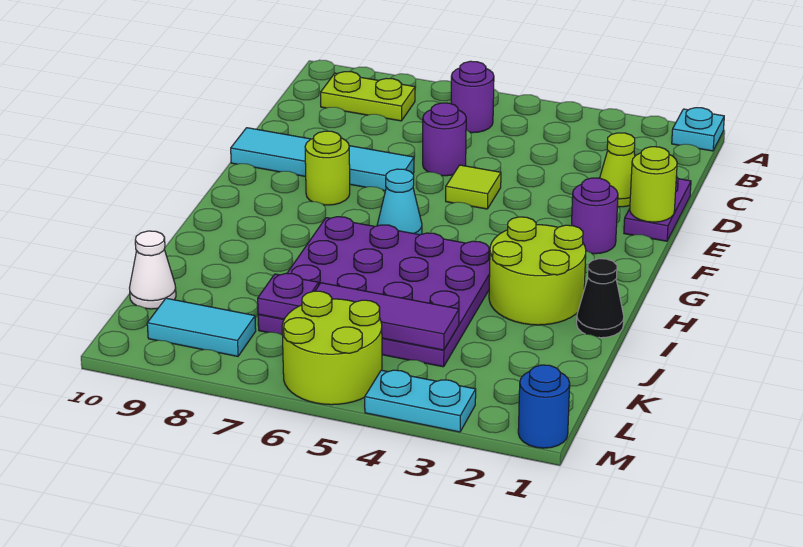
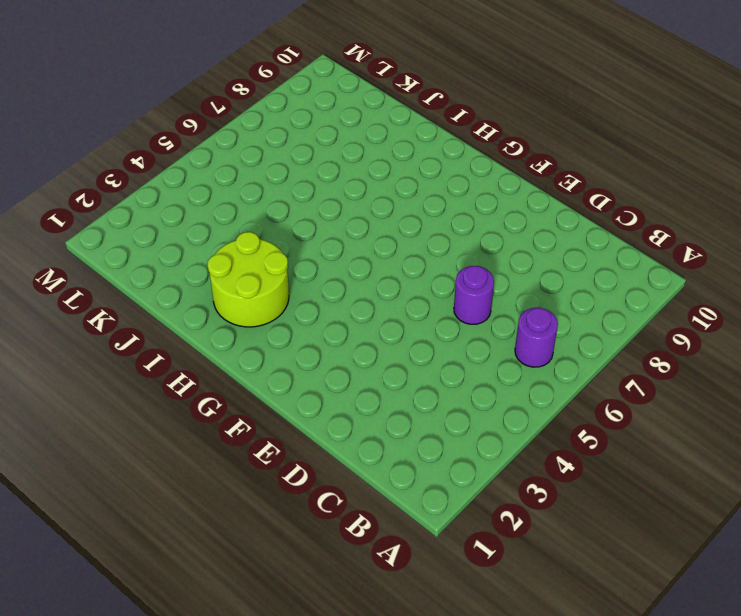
none -> cyan plate A1 level 1
none -> lime plate B8:B9 level 1
none -> purple plate D1:E1 level 1

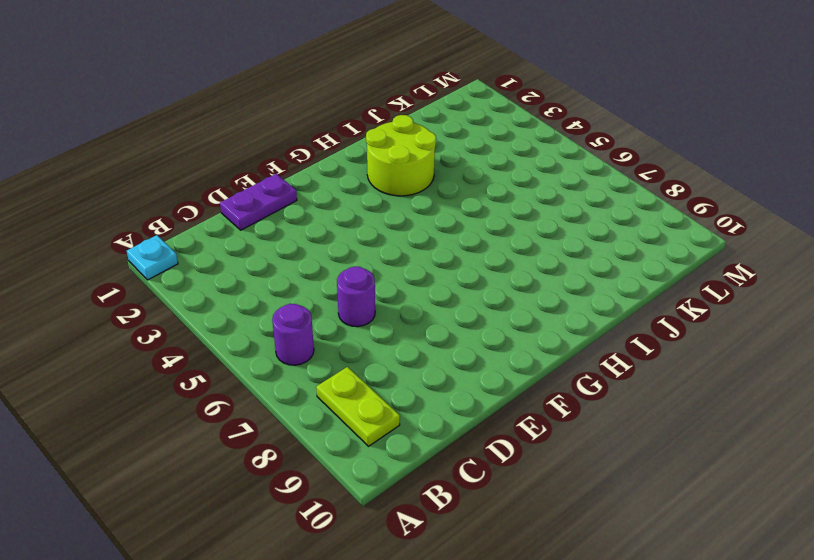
none -> lime cone D2 level 1
none -> lime tile E5 level 1
none -> cyan tile E7:E10 level 1

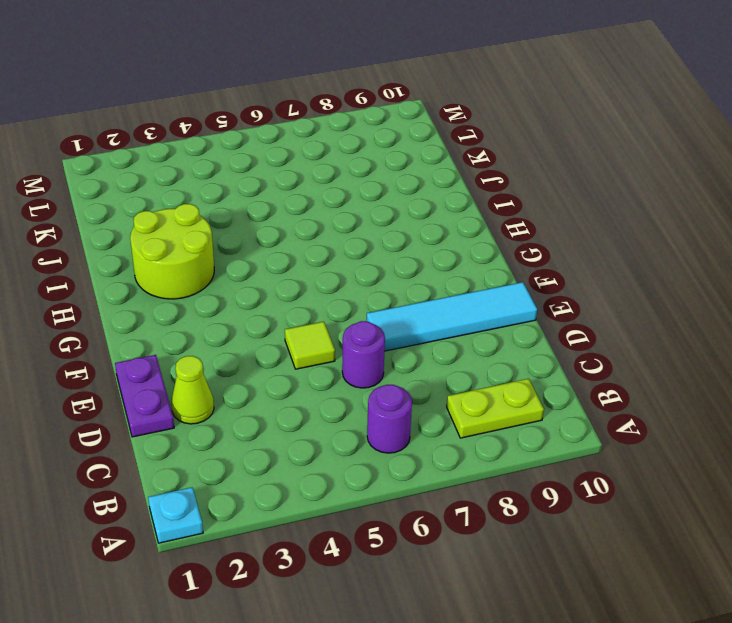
none -> purple round brick F2 level 1
none -> lime round brick F8 level 1
none -> cyan cone G6 level 1

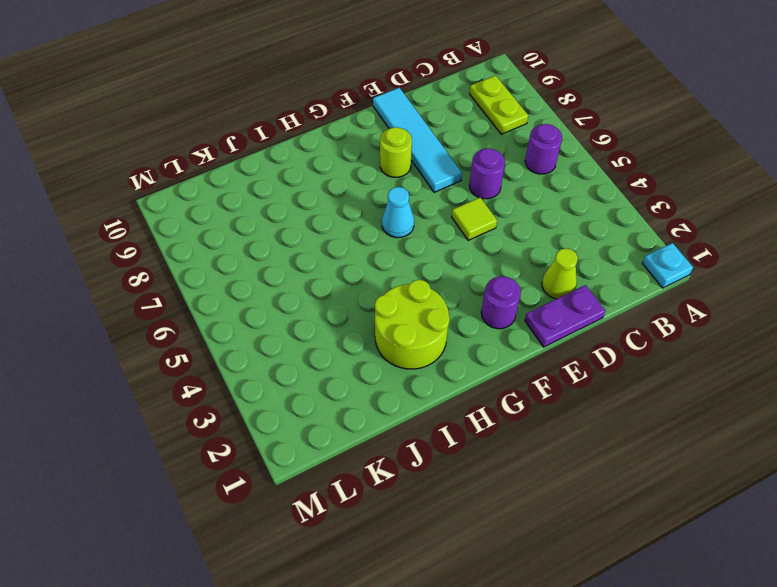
none -> purple plate H4:K7 level 1
none -> black cone I1 level 1
none -> white cone K10 level 1

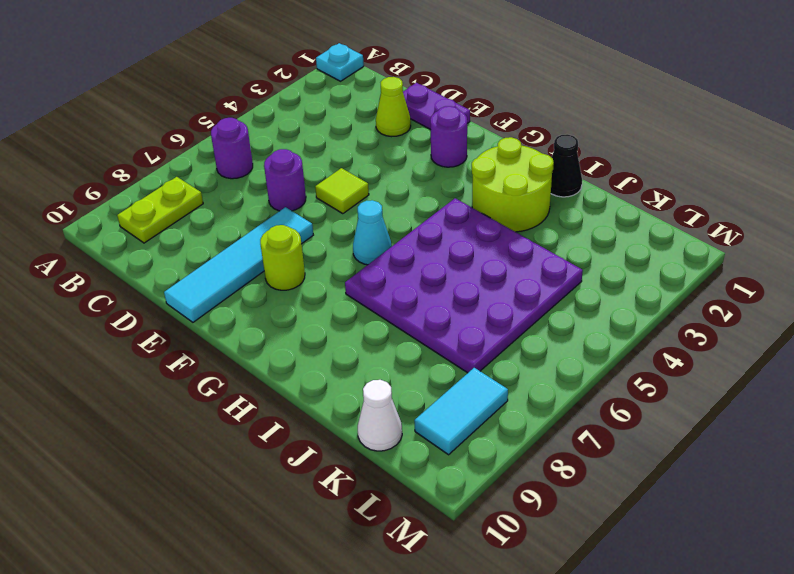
none -> lime round brick L5:M6 level 1
none -> blue round brick M1 level 1
none -> cyan plate M3:M4 level 1

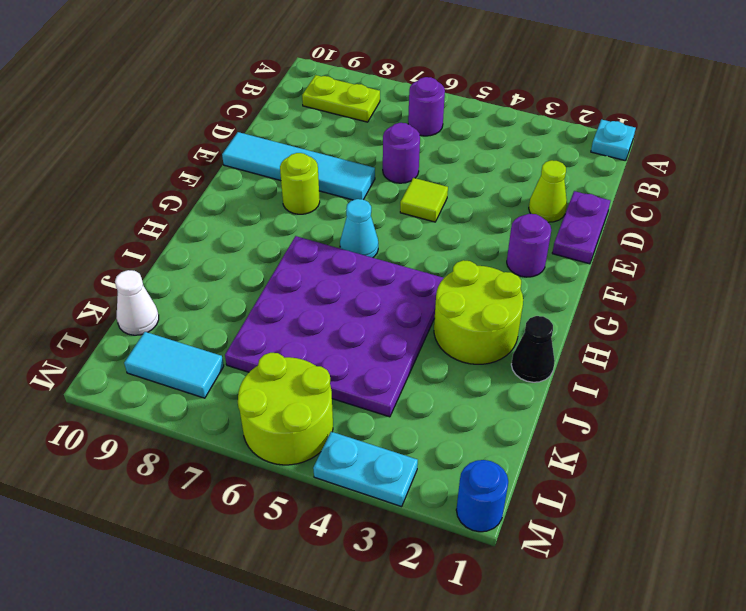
none -> lime round brick E1 level 2
none -> purple tile K4:K6 level 2
none -> purple plate K7 level 2

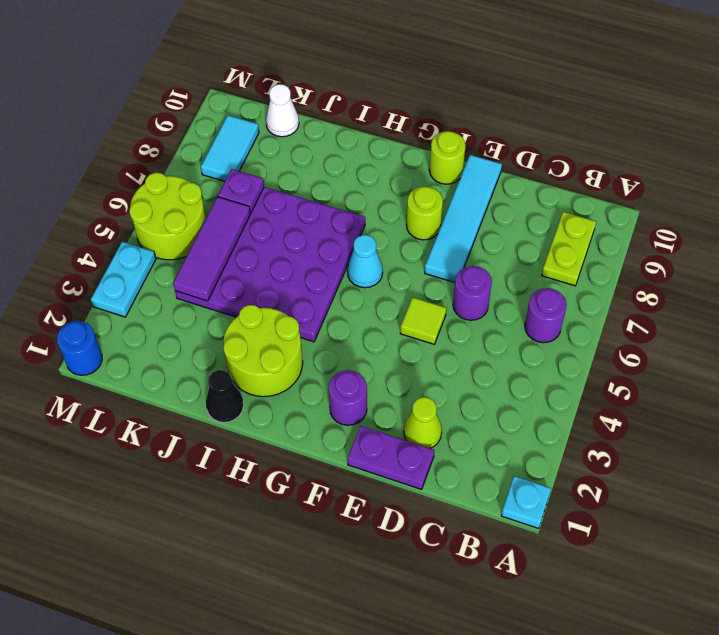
lime round brick F10 level 1 -> lime round brick E1 level 2

